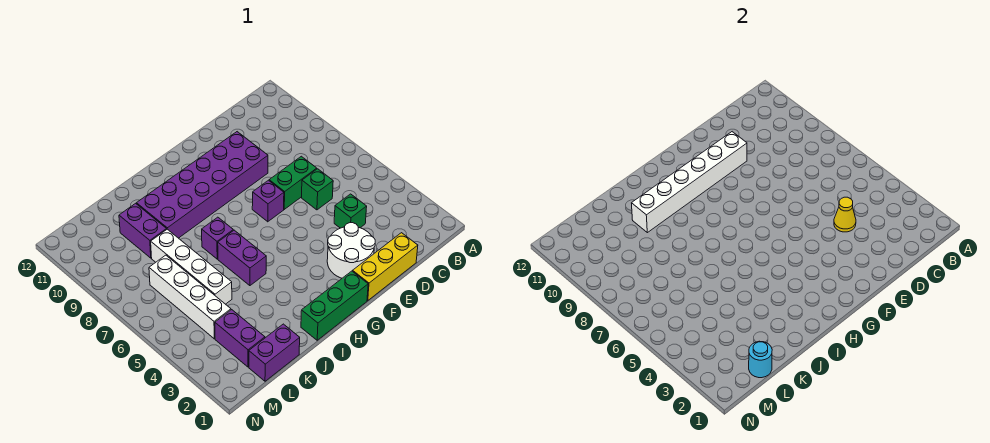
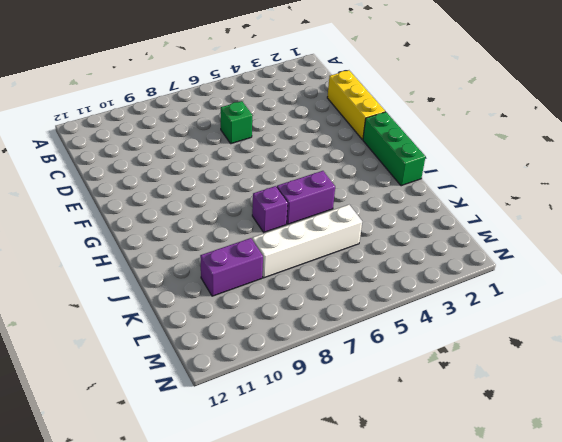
none -> green brick D4 level 1
none -> green brick D7:E7 level 1
none -> white round brick E2:F3 level 1

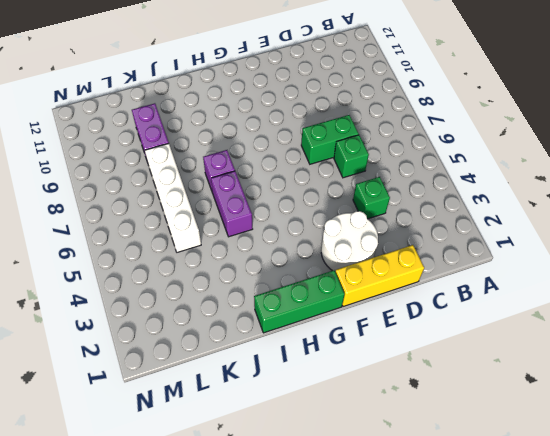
none -> purple brick E9:J10 level 1
none -> purple brick F7 level 1
none -> purple brick K1:L1 level 1

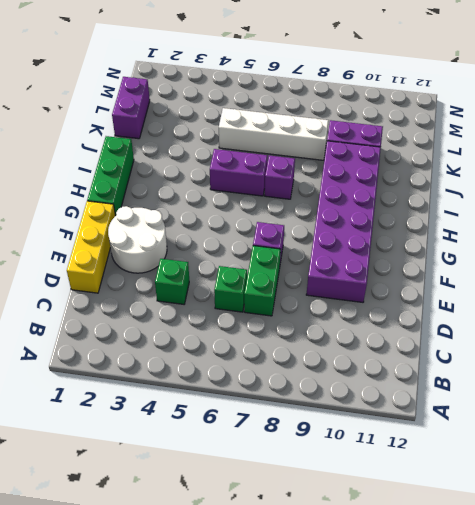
none -> purple brick L2:L3 level 1
none -> white brick L4:L7 level 1
none -> yellow cone D4 level 2

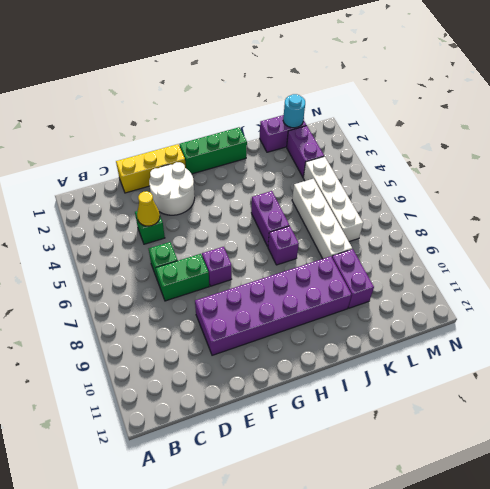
none -> white brick E10:J10 level 2

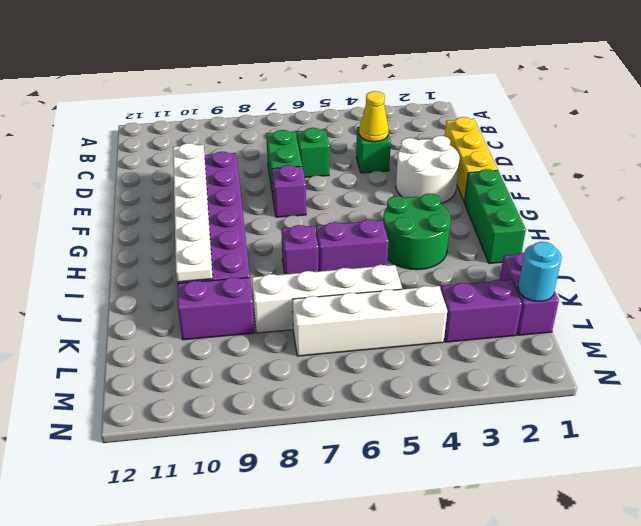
white plate E10:J10 level 2 -> white brick E10:J10 level 2
green round brick H3:I4 level 1 -> none

